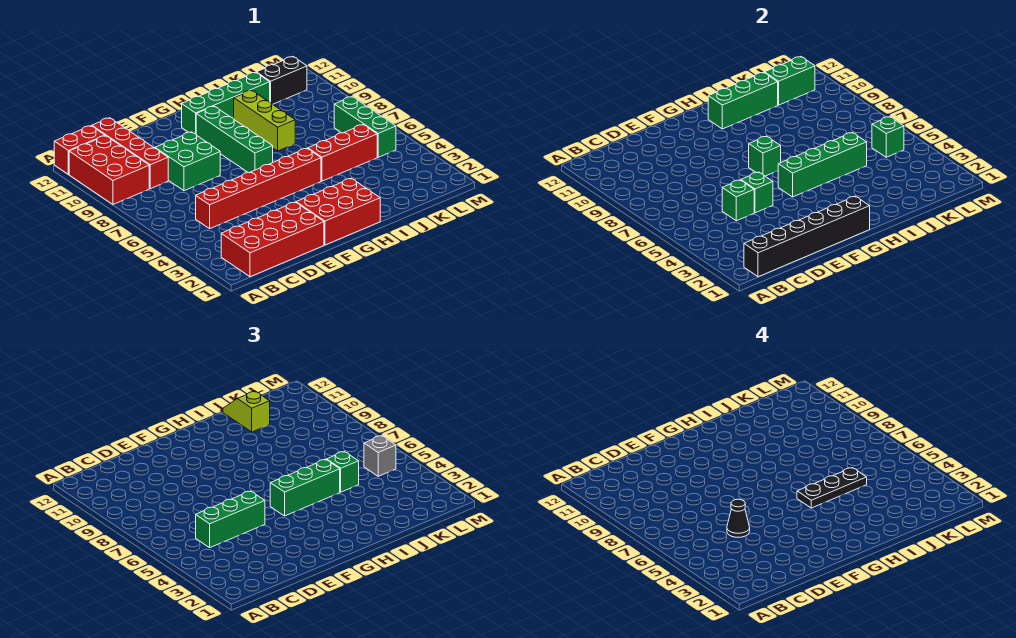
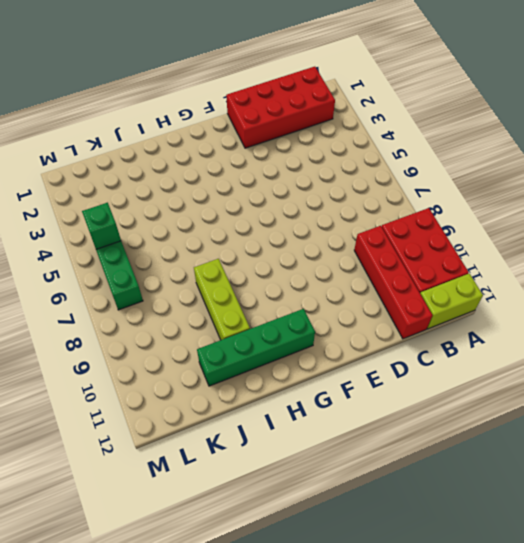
lime brick A12:B12 level 1 -> red brick A12:B12 level 1
none -> red brick C5:H5 level 1
none -> green brick D8:E9 level 1
none -> red brick F1:H2 level 1

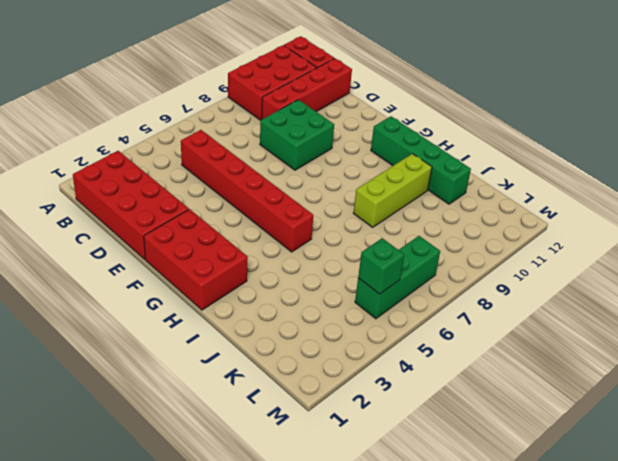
none -> green brick G7:G10 level 1
none -> red brick I5:K5 level 1
none -> black brick K11:L11 level 1

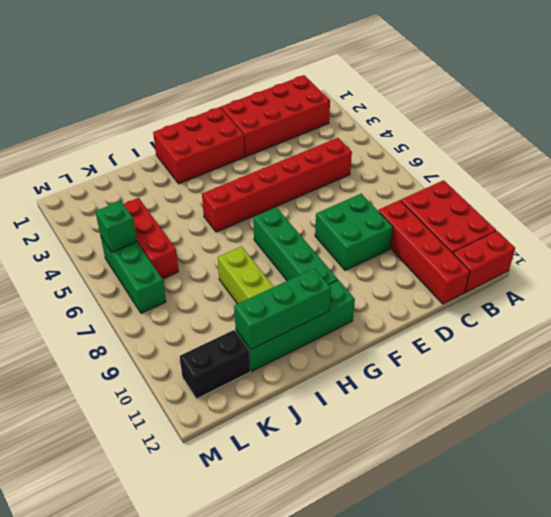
red brick K4:K6 level 1 -> red brick I5:K5 level 1
none -> black brick B1:G1 level 2
none -> green brick D5 level 2
none -> green brick E5 level 2

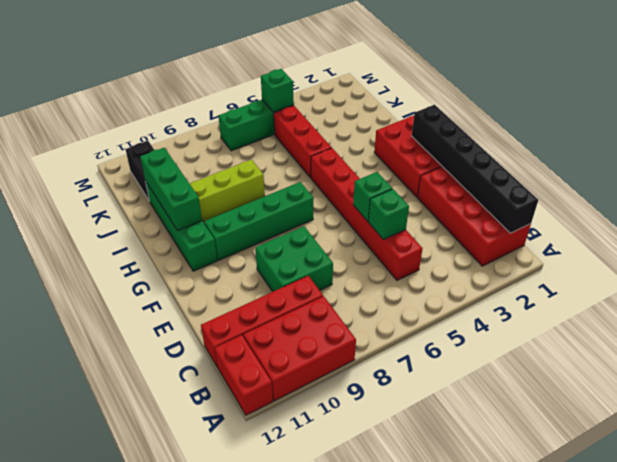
none -> green brick G5:J5 level 2
none -> green brick G7 level 2
none -> green brick K11:L11 level 2

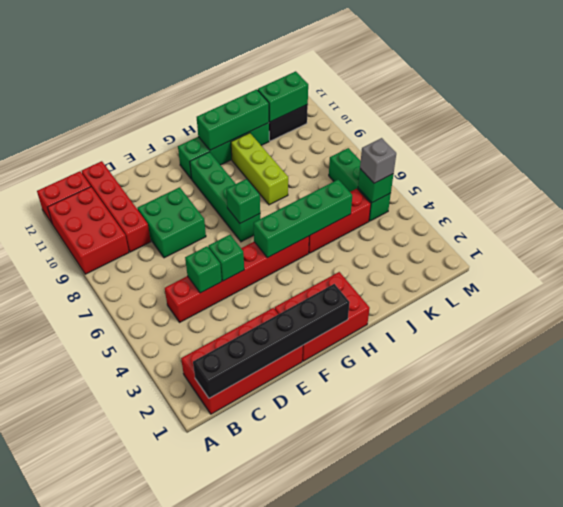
none -> green brick C5:E5 level 3
none -> green brick G5:I5 level 3
none -> green brick J5 level 3

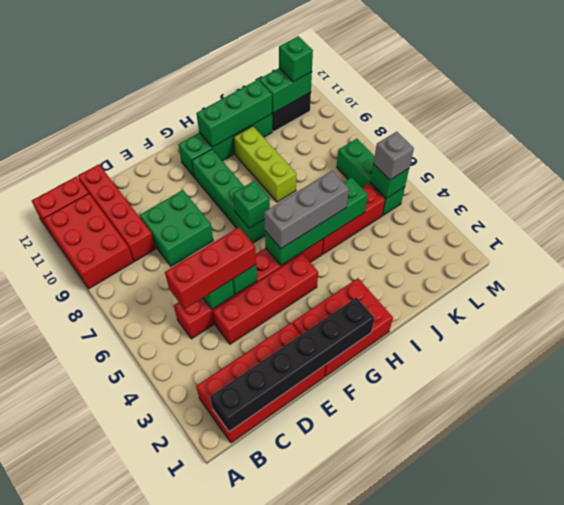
red brick C5:E5 level 3 -> green brick C5:E5 level 3
red brick D4:G4 level 1 -> none
grey brick G5:I5 level 3 -> green brick G5:I5 level 3
green brick L11 level 3 -> green brick J5 level 3
none -> lime slope J11:J12 level 3 top 11
none -> black cone D5 level 4
none -> black plate H5:J5 level 4

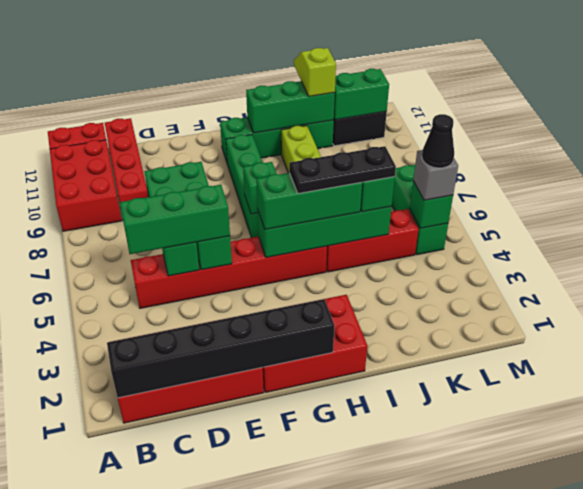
black cone L5 level 4 -> black cone D5 level 4

